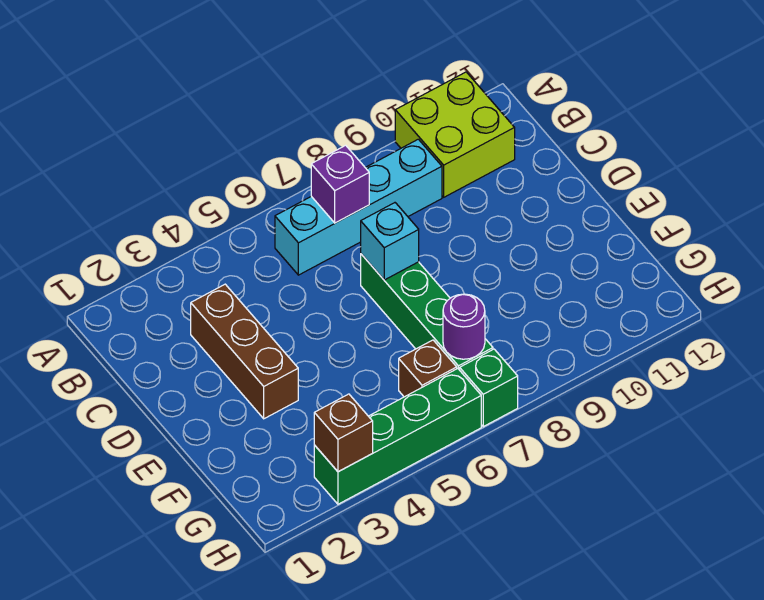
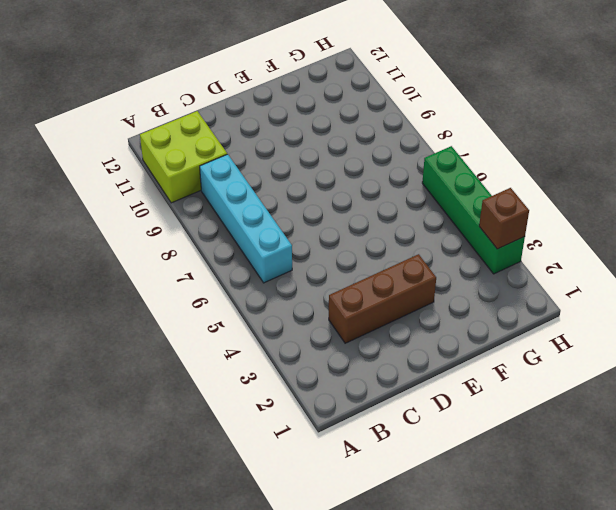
none -> green brick D7:G7 level 1
none -> brown brick G6 level 1

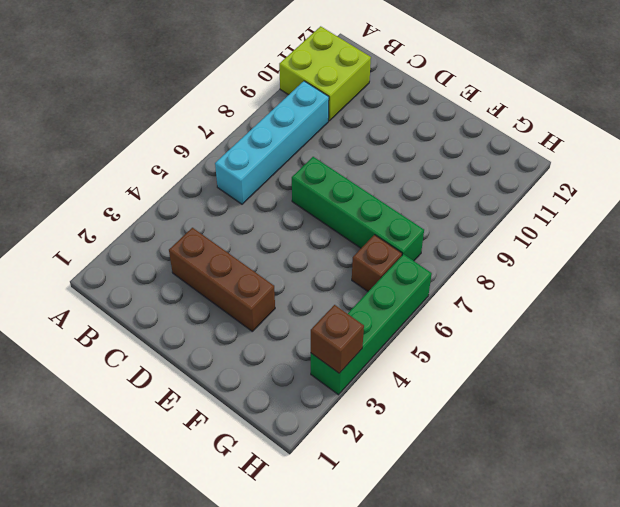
none -> green brick H7 level 1
none -> purple brick B7 level 2

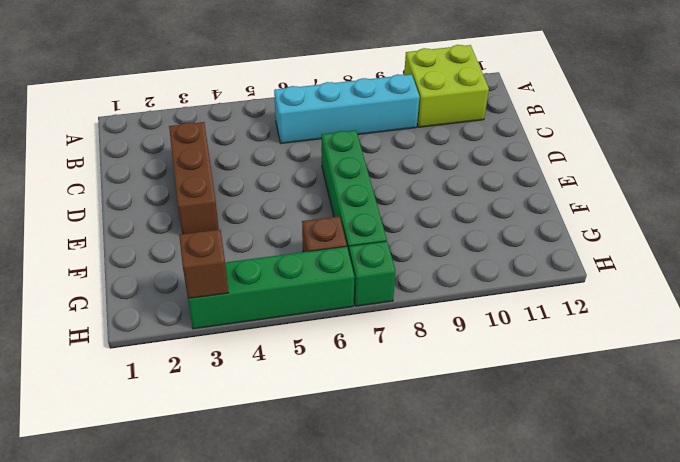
none -> purple brick B7 level 2
none -> cyan brick D7 level 2

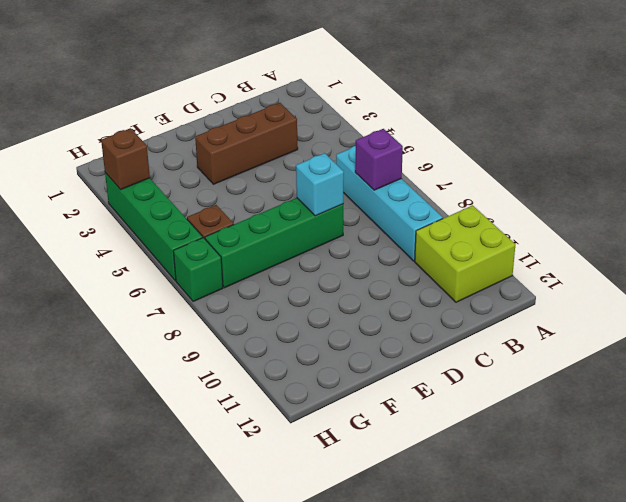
none -> purple round brick G7 level 2

